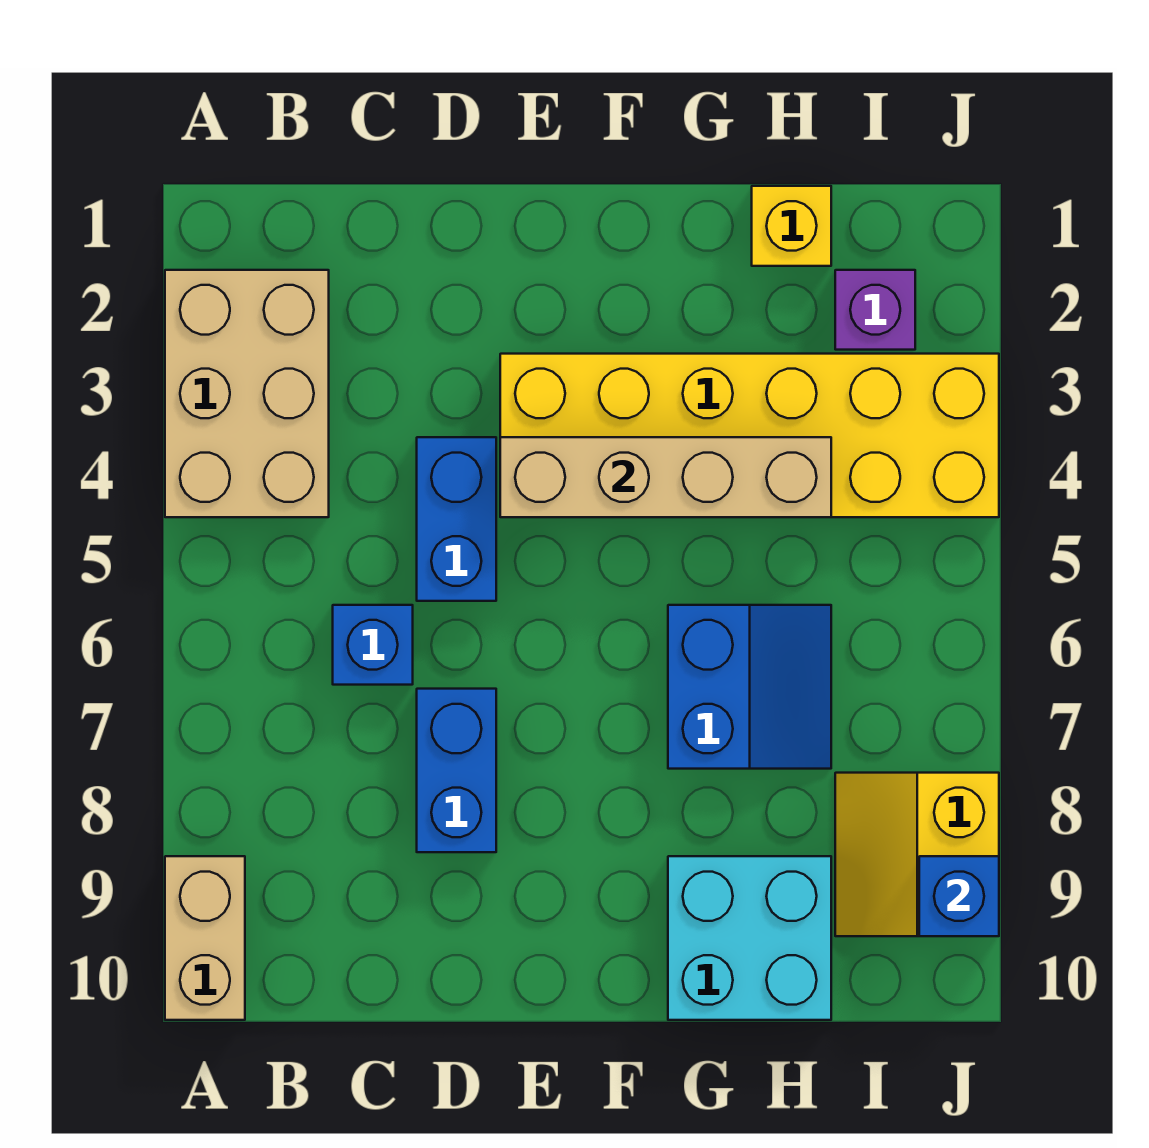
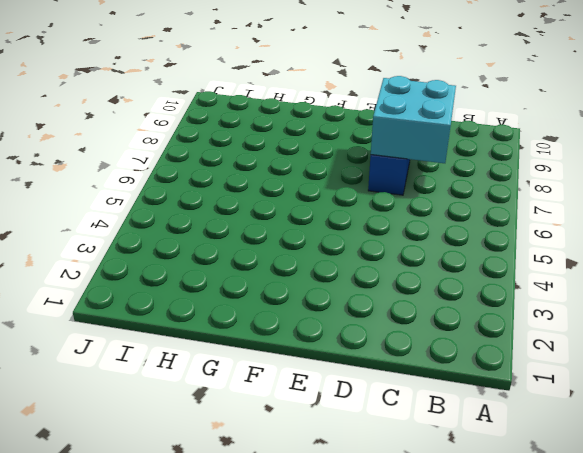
cyan brick C7:D8 level 2 -> cyan brick G9:H10 level 1
none -> tan brick A2:B4 level 1
none -> tan brick A9:A10 level 1
none -> blue brick C6 level 1

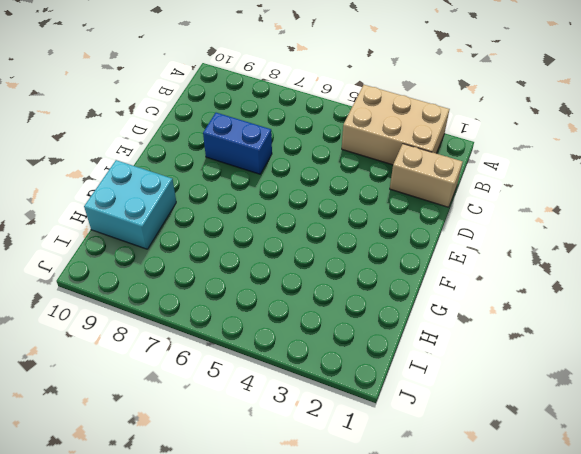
tan brick C1:C2 level 1 -> tan brick A9:A10 level 1
none -> blue brick C6 level 1
none -> blue brick D4:D5 level 1
none -> yellow brick E3:J4 level 1

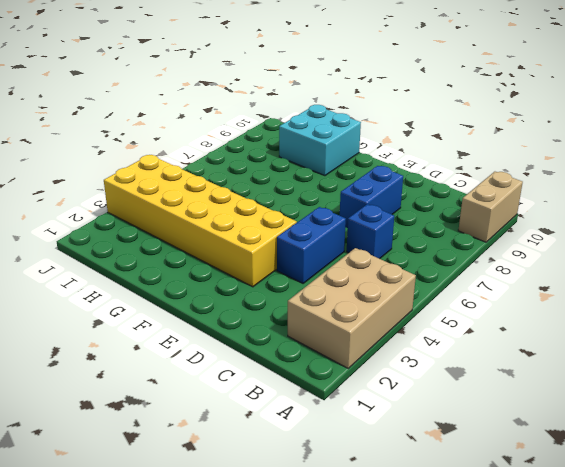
none -> blue slope G6:H7 level 1 top G
none -> yellow brick H1 level 1
none -> purple brick I2 level 1

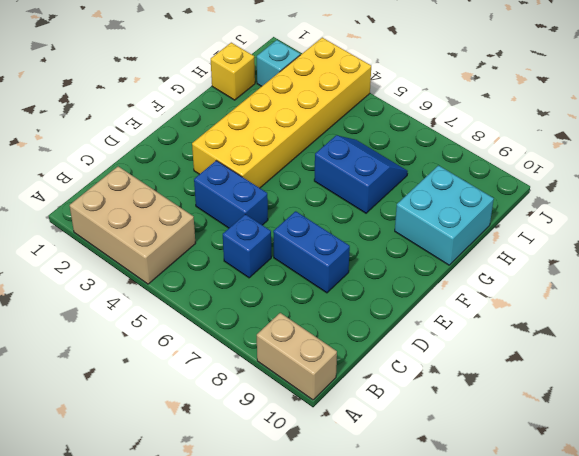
cyan brick I2 level 1 -> purple brick I2 level 1
none -> yellow slope I8:J9 level 1 top J
none -> tan brick E4:H4 level 2
none -> blue brick J9 level 2

